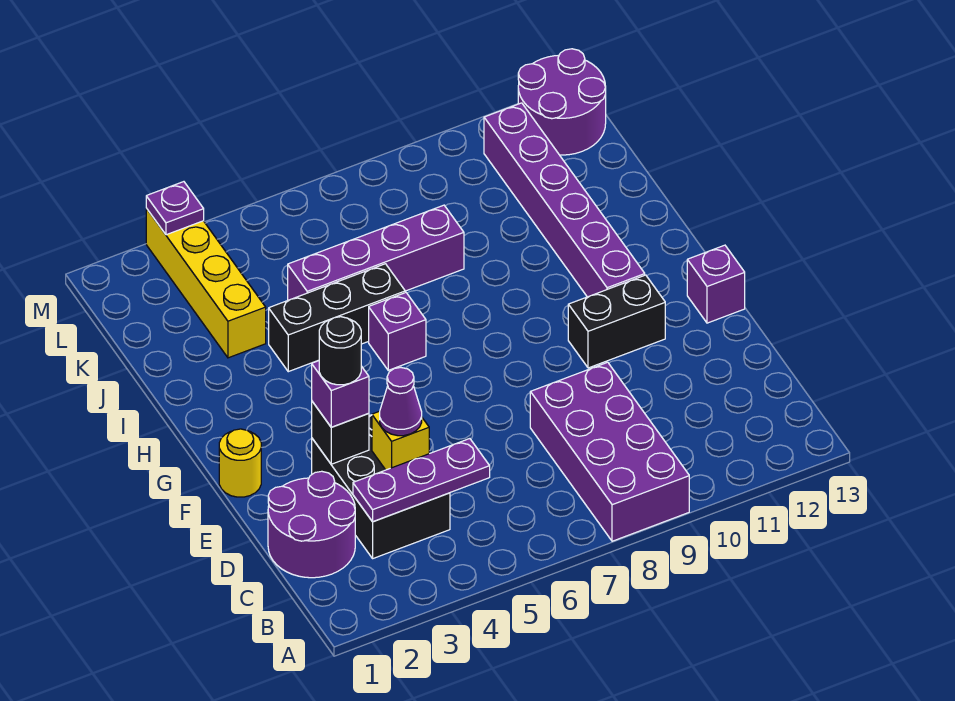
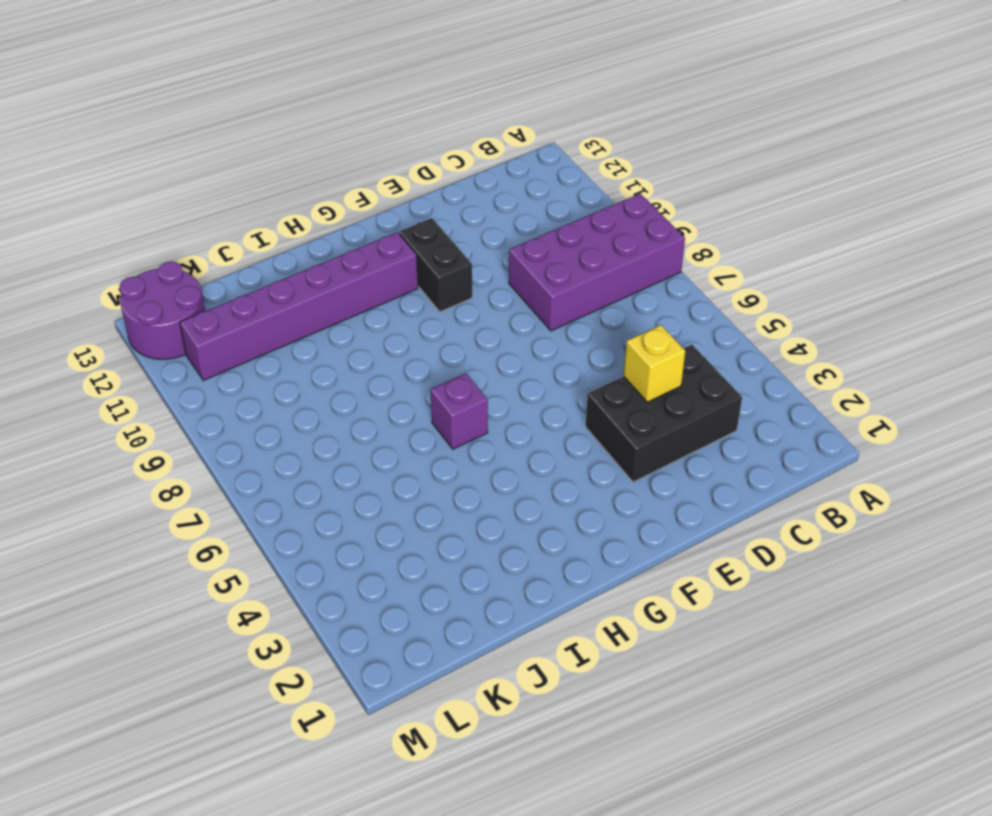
none -> purple round brick C1:D2 level 1
none -> yellow round brick F1 level 1
none -> purple brick F13 level 1

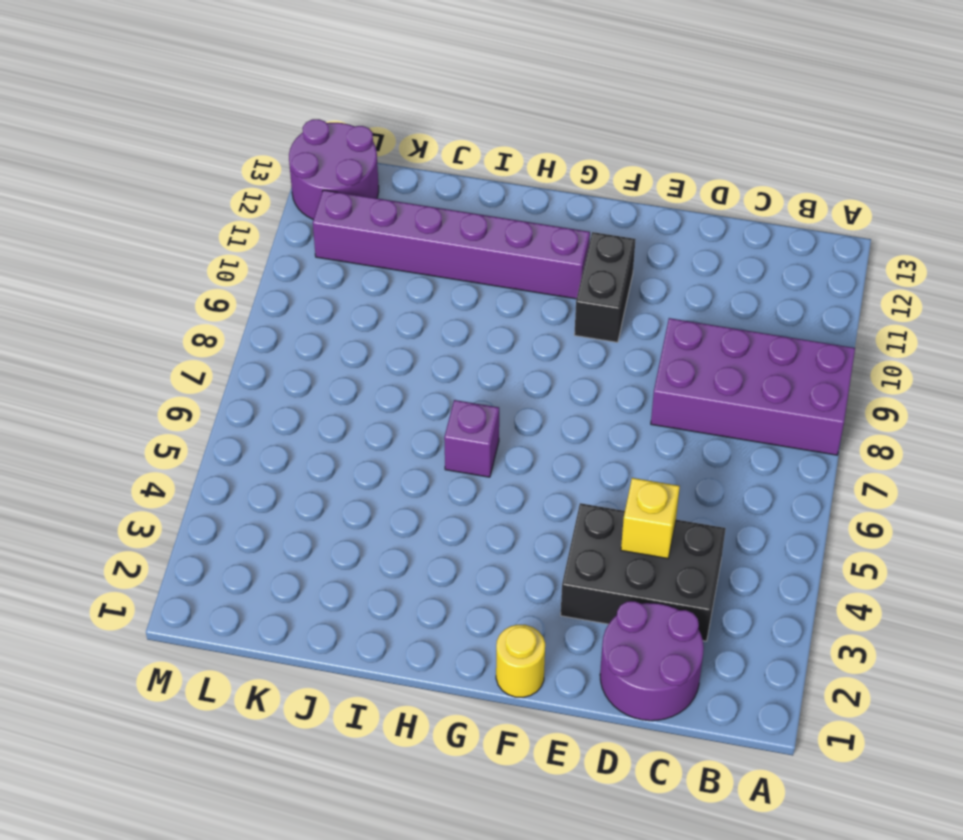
none -> purple brick F13 level 1
none -> black brick I4:I6 level 1
none -> yellow brick J3:M3 level 1

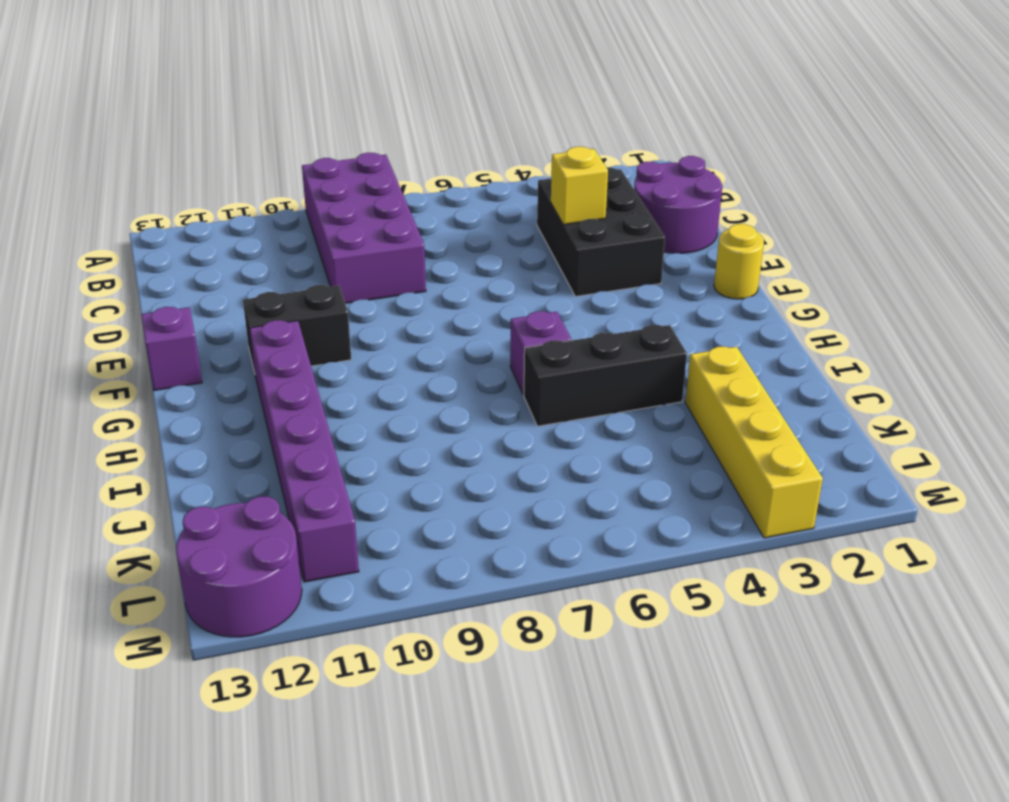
none -> purple brick J5:J8 level 1
none -> purple plate C3:C5 level 2
none -> black brick E3 level 2

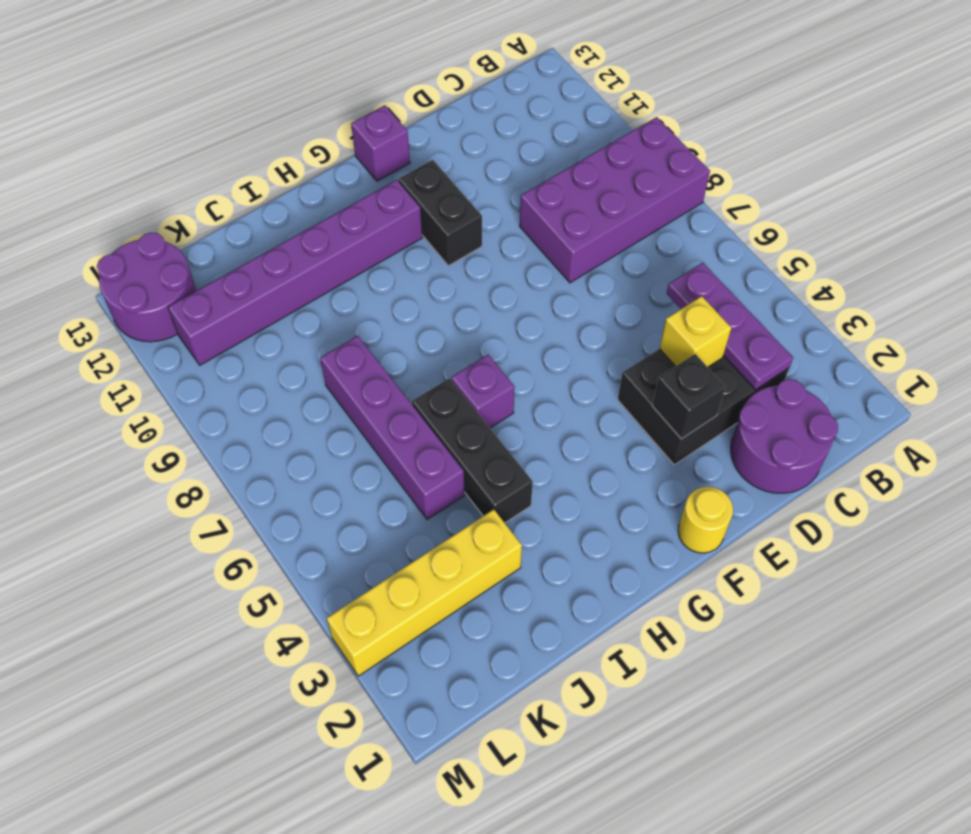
none -> purple plate M3 level 2
none -> purple cone D4 level 3
none -> purple brick E3 level 3

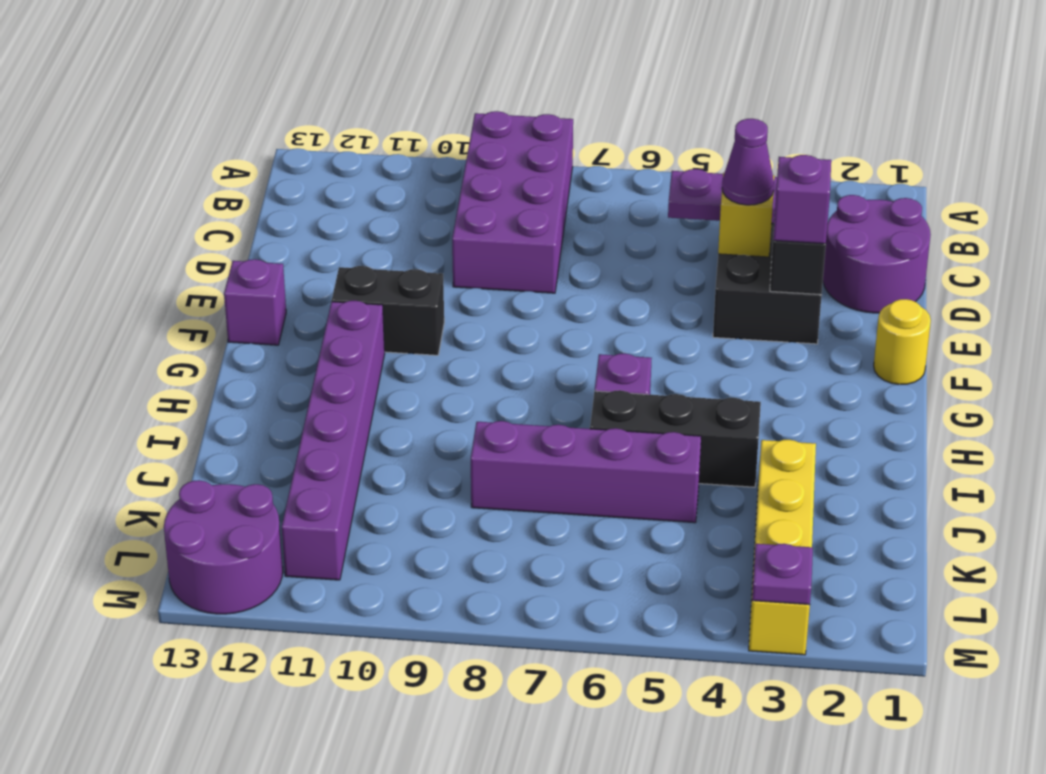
none -> black round brick E3 level 4

